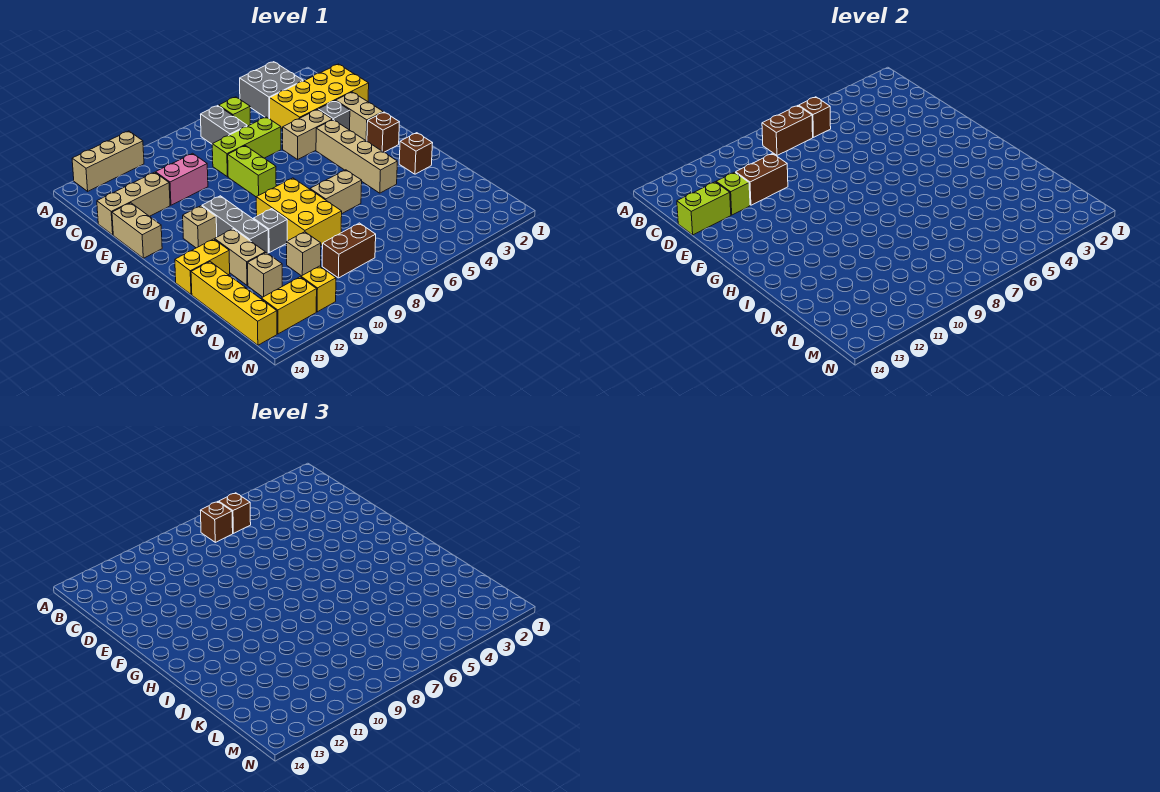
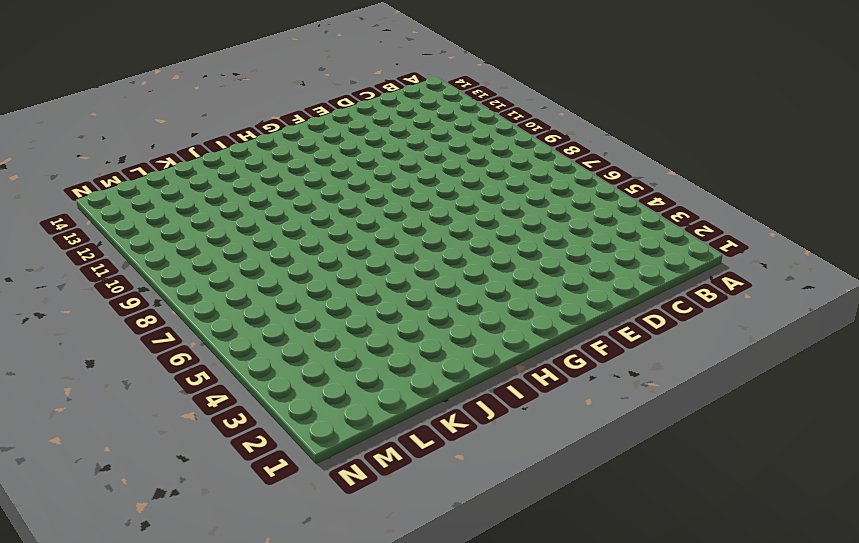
none -> grey brick A3:B4 level 1
none -> tan brick A11:A13 level 1
none -> lime brick B6 level 1
none -> grey brick B7:C7 level 1

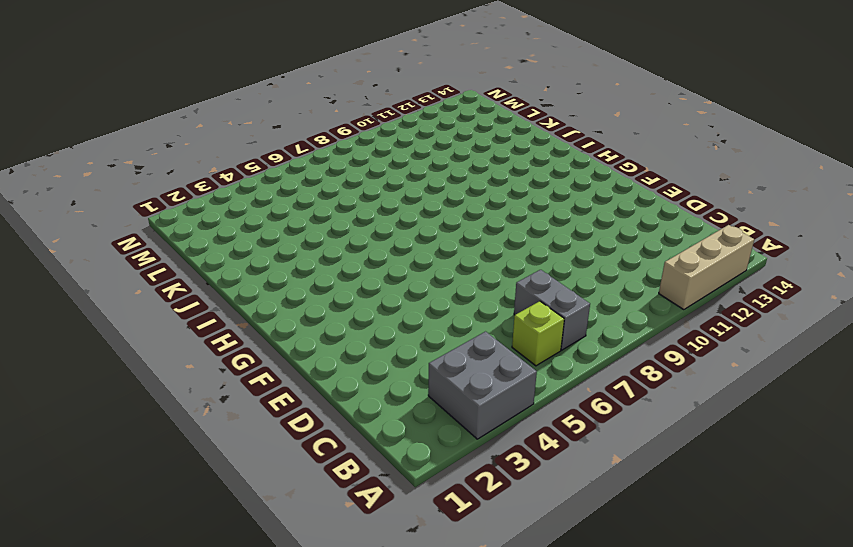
none -> yellow brick C1:D4 level 1
none -> lime brick D6:D8 level 1
none -> pink brick D10:D11 level 1
none -> tan brick D12:D14 level 1

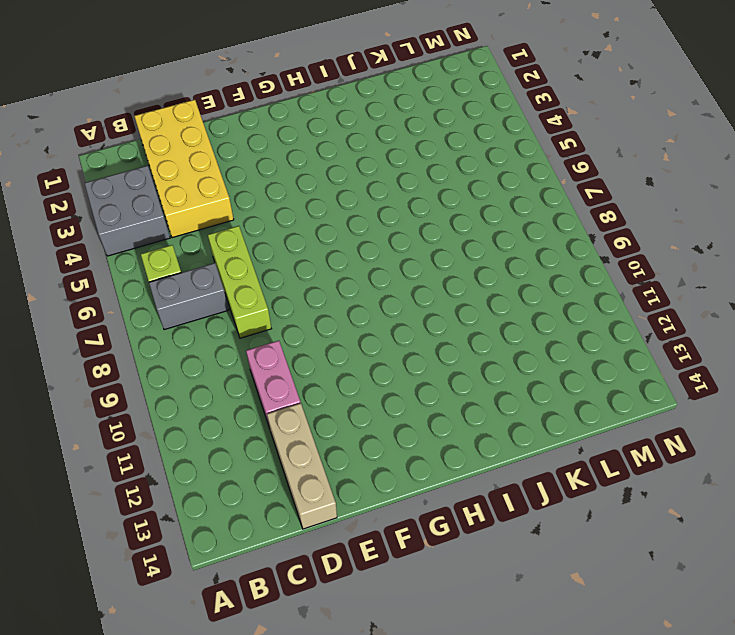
none -> tan brick A11:A13 level 1
none -> tan brick E2:F2 level 1
none -> grey brick E3 level 1
none -> tan brick E4:E5 level 1

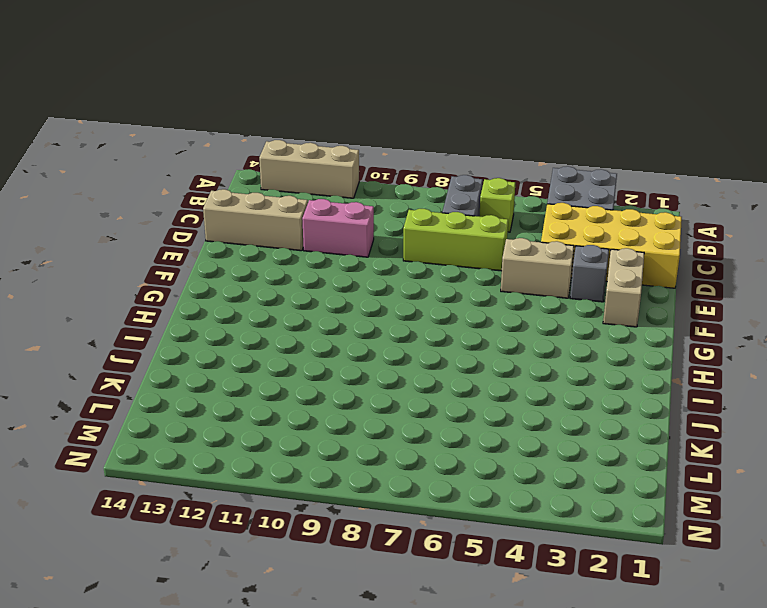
none -> lime brick E8:F8 level 1
none -> tan brick E14:F14 level 1
none -> tan brick F4:I4 level 1
none -> brown brick G2 level 1

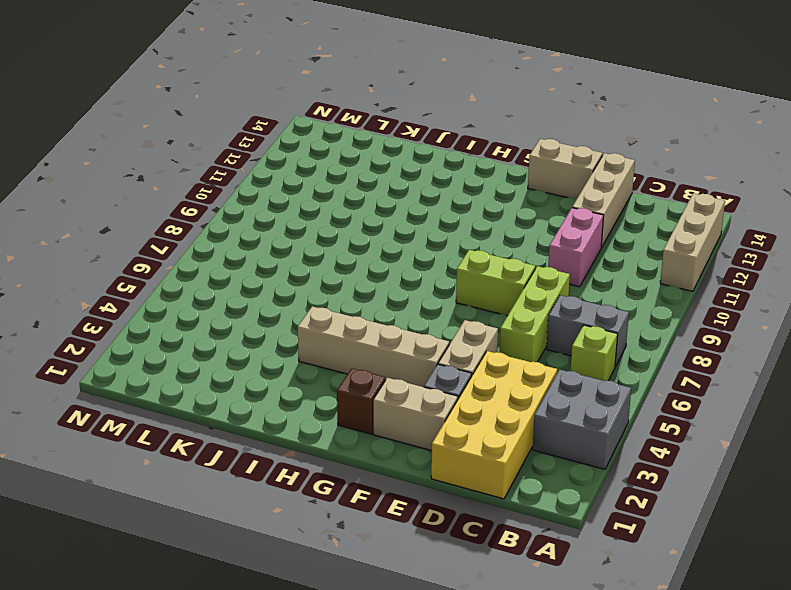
none -> grey brick G11:I11 level 1
none -> tan brick G12 level 1
none -> yellow brick H8:J9 level 1
none -> brown brick I2 level 1

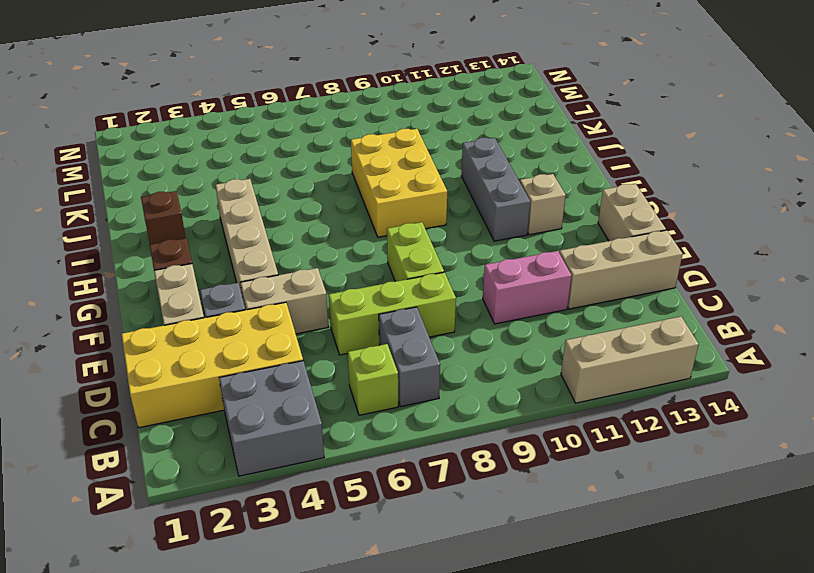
none -> tan brick I6:I7 level 1
none -> grey brick I10 level 1
none -> tan brick I12:J12 level 1
none -> yellow brick I13:I14 level 1

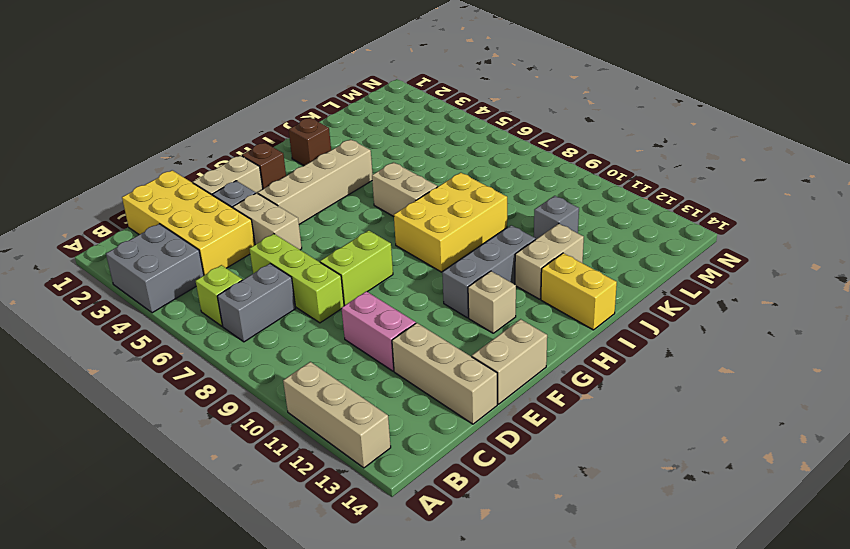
grey brick K11 level 1 -> grey brick I10 level 1
none -> yellow brick J14:M14 level 1
none -> tan brick K10 level 1
none -> tan brick K12 level 1
none -> brown brick L8:L9 level 1

